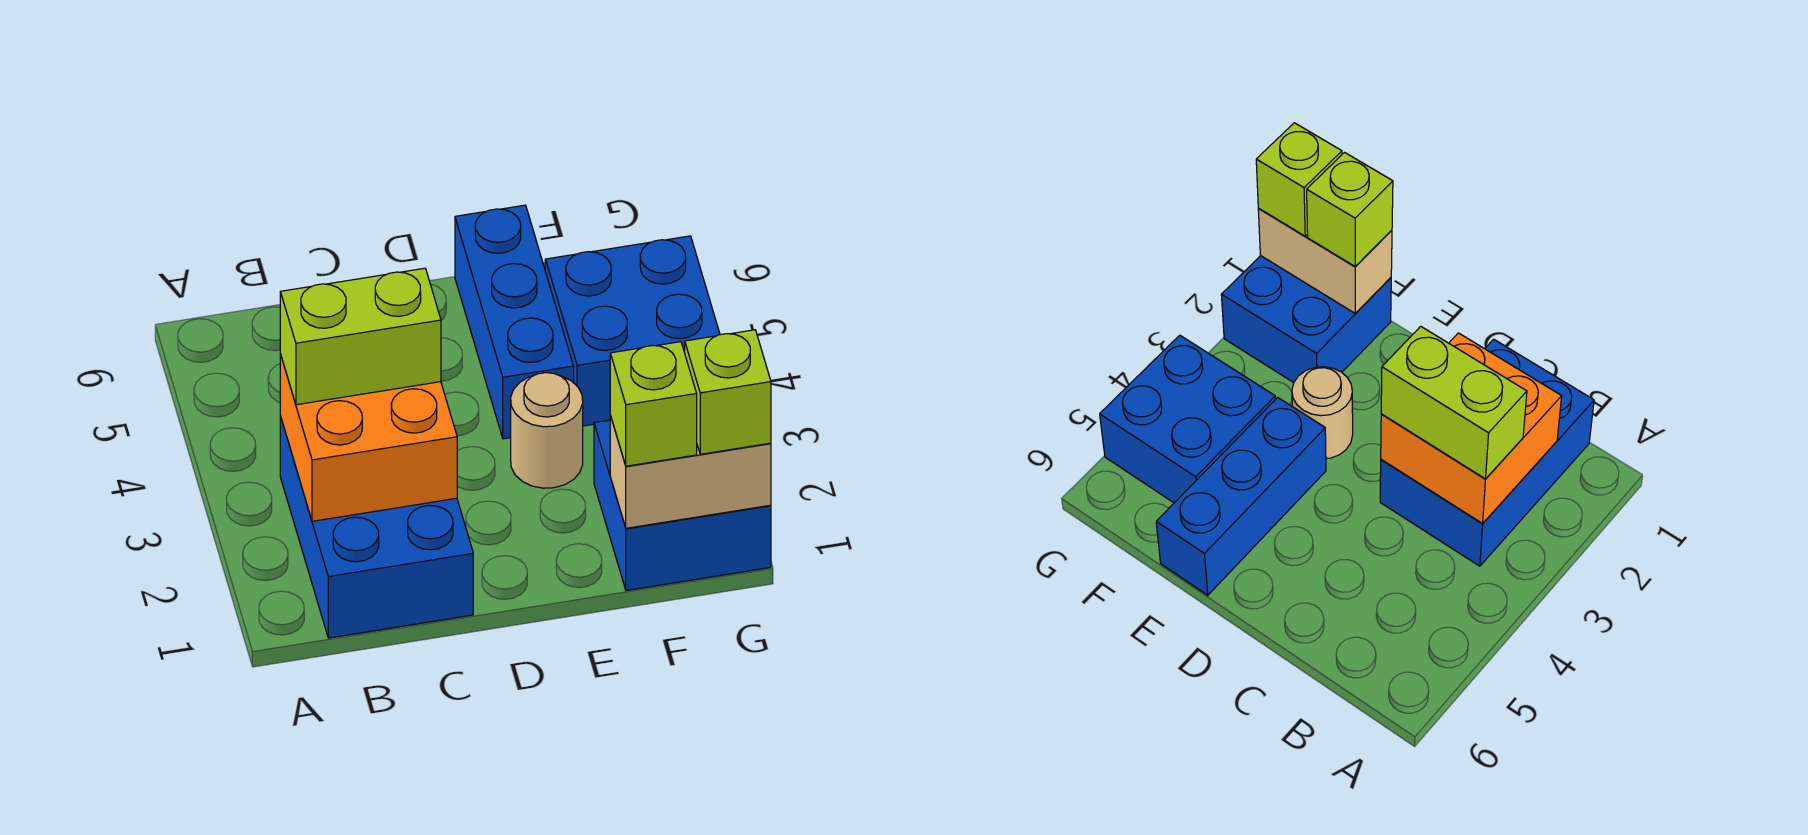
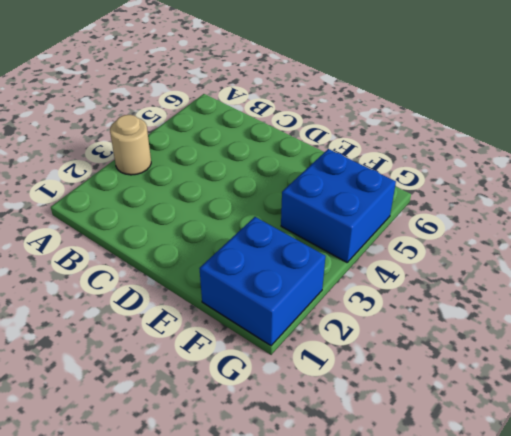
tan round brick A3 level 1 -> tan round brick E3 level 1
none -> blue brick B1:C3 level 1
none -> blue brick E4:E6 level 1

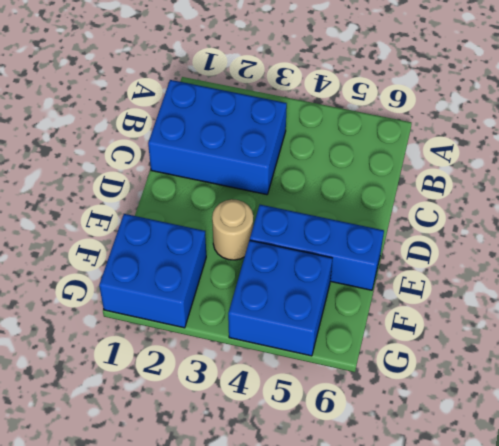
none -> orange brick B2:C3 level 2
none -> tan brick F1:G1 level 2

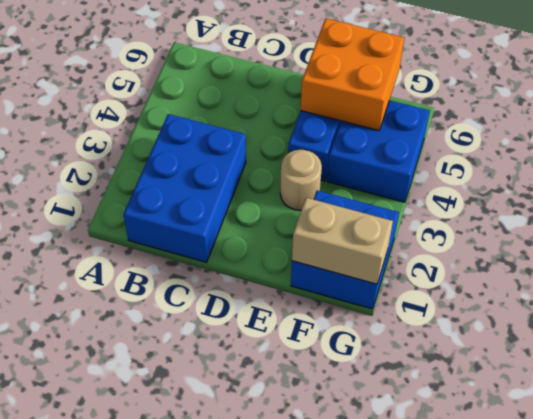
orange brick E5:F6 level 2 -> orange brick B2:C3 level 2
none -> lime brick B3:C3 level 3
none -> lime brick F1 level 3

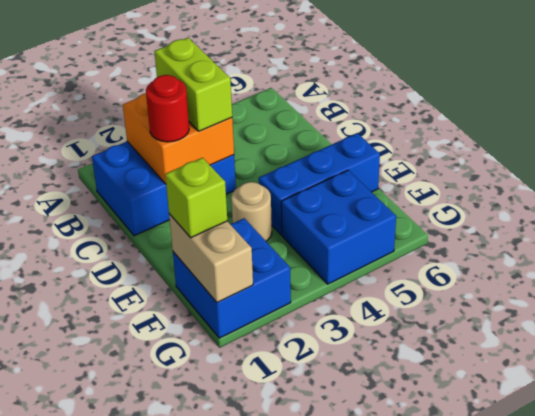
red round brick C2 level 3 -> none
none -> lime brick G1 level 3

